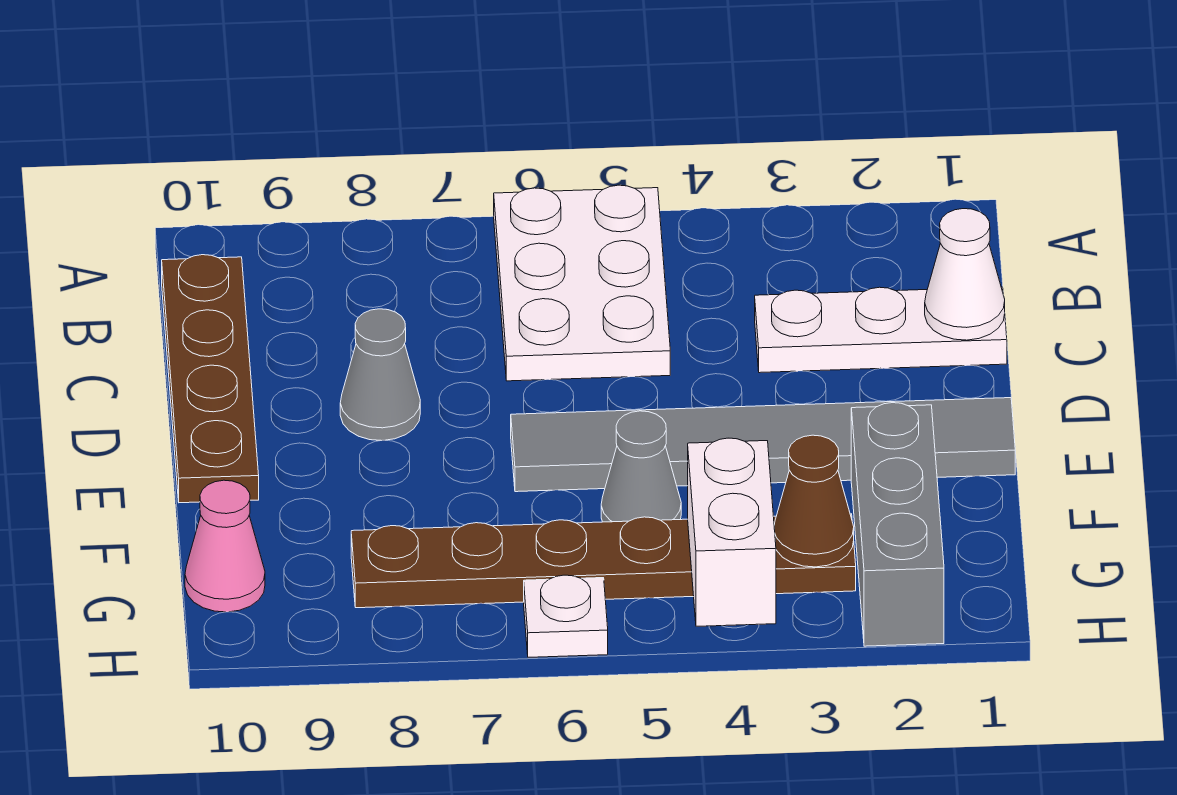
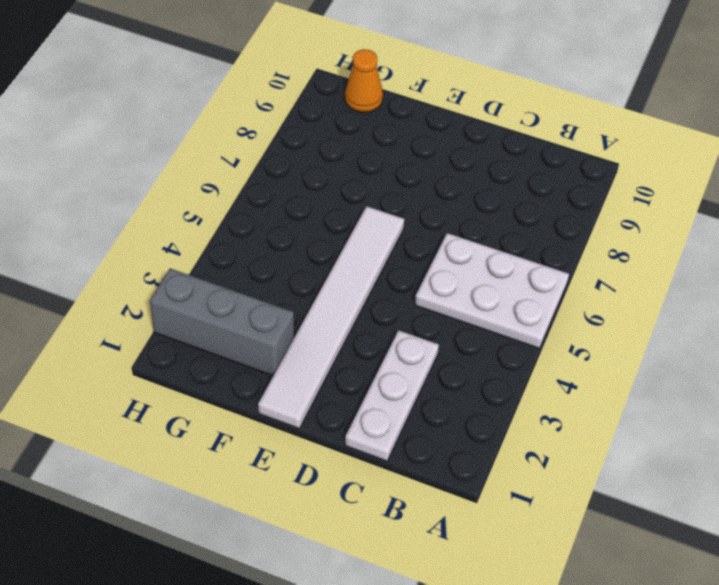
white tile E1:E6 level 1 -> grey tile E1:E6 level 1
orange cone G10 level 1 -> pink cone G10 level 1
none -> brown plate B10:E10 level 1
none -> grey cone D8 level 1
none -> grey cone F5 level 1

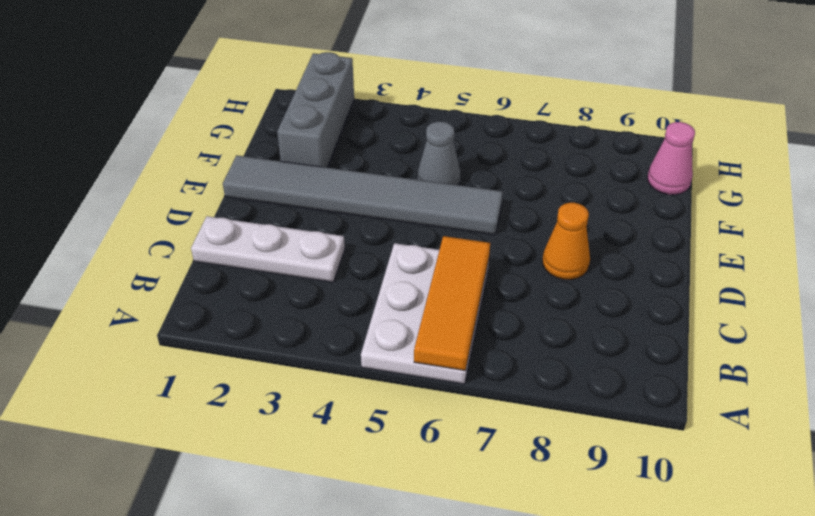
orange tile A6:C6 level 2 -> none
orange cone D8 level 1 -> grey cone D8 level 1
none -> brown plate B10:E10 level 1
none -> brown plate G3:G8 level 1
none -> white plate H6 level 1

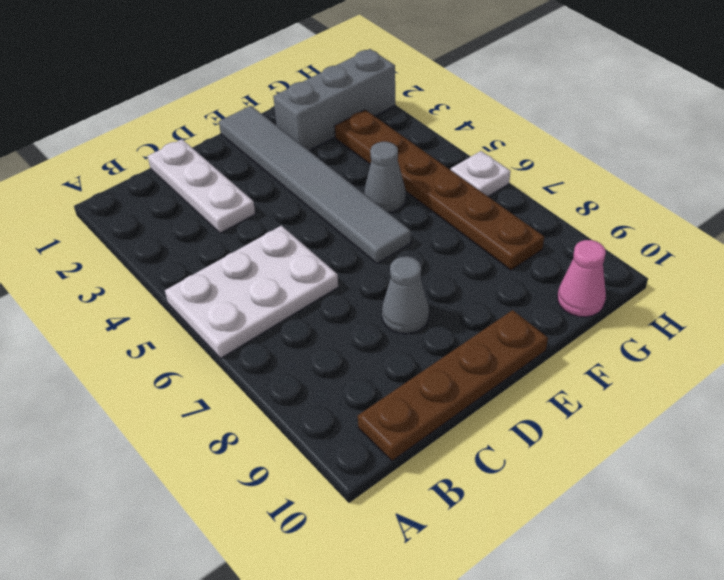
none -> white cone C1 level 2
none -> brown cone G3 level 2
none -> white brick G4:H4 level 2

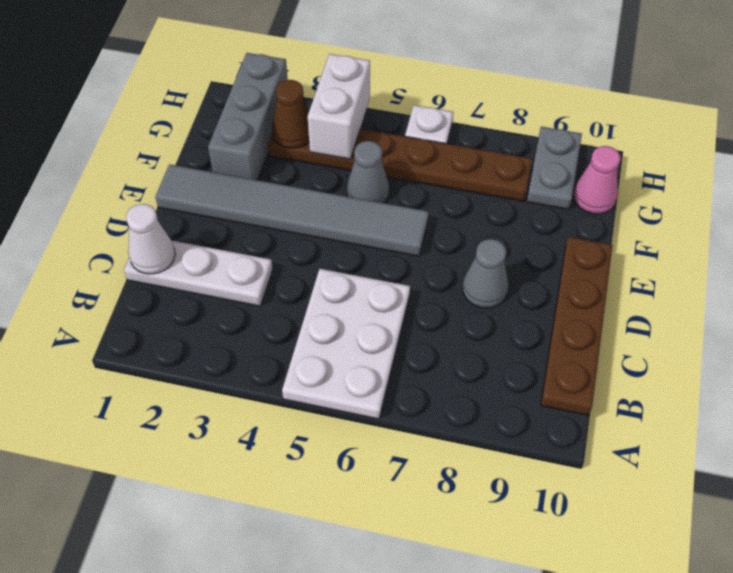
grey plate G9:H9 level 1 -> none

